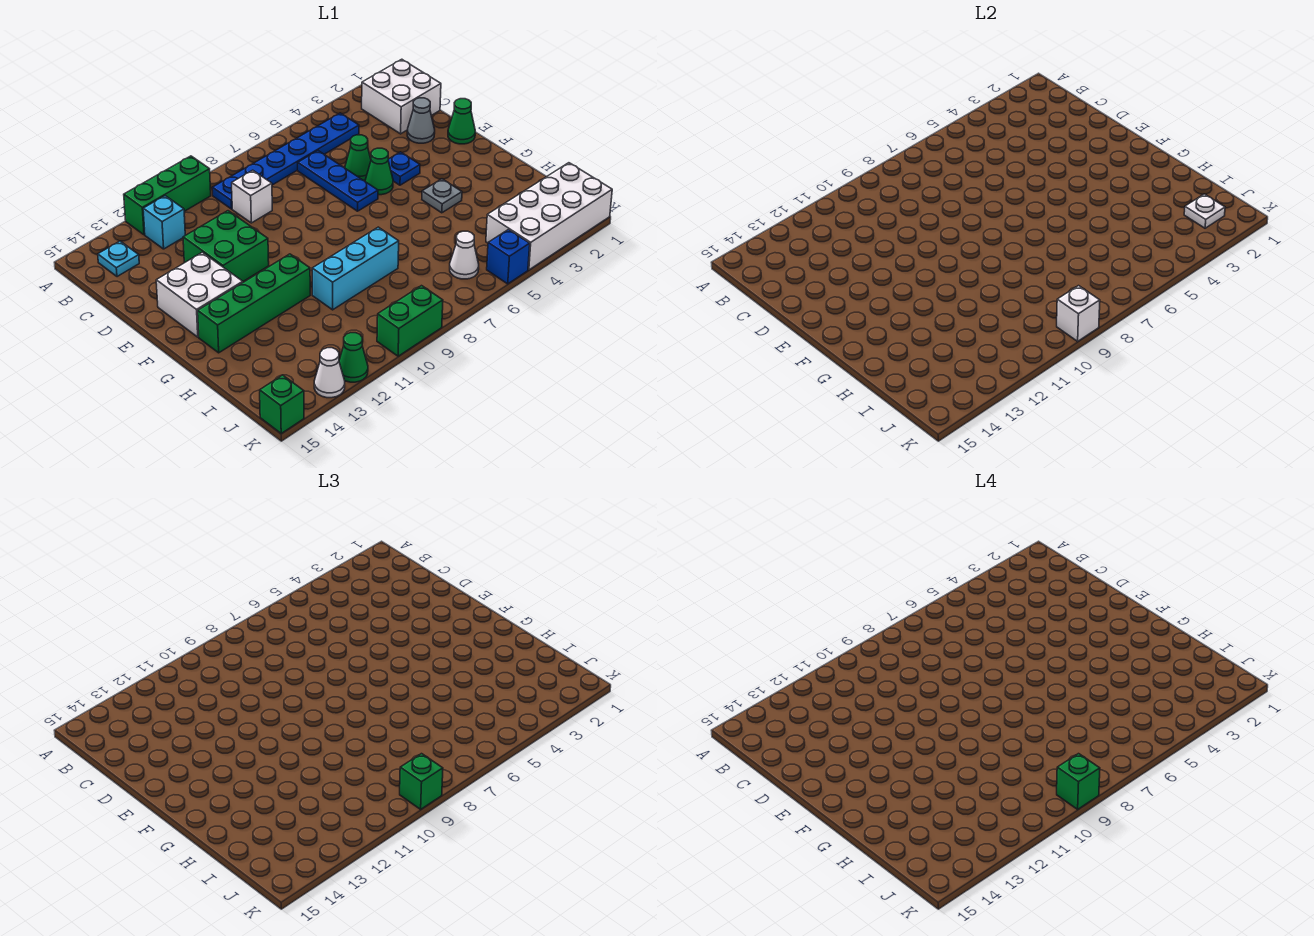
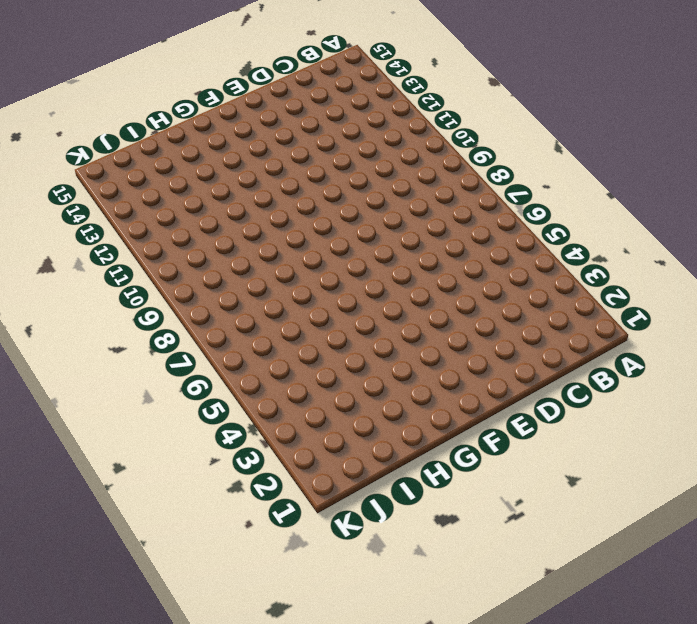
none -> green brick A10:A12 level 1
none -> white brick B1:C2 level 1
none -> blue plate B4:B9 level 1

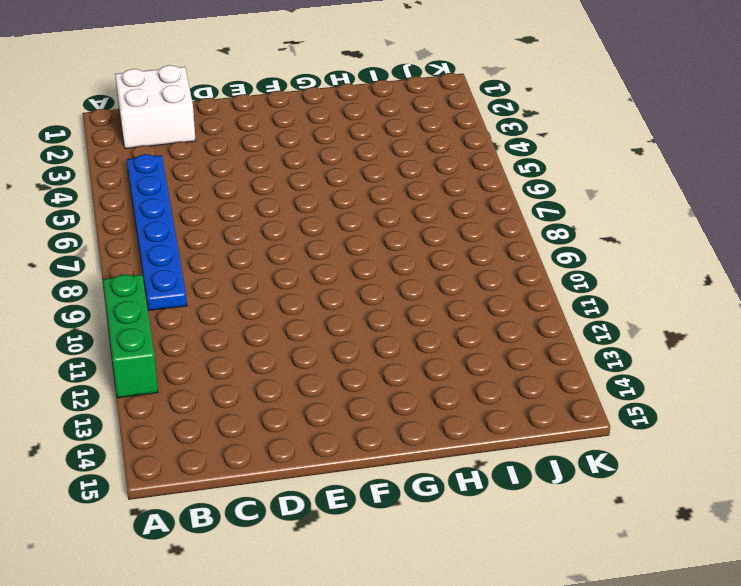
none -> cyan brick B12 level 1
none -> cyan plate B14 level 1
none -> blue plate C6:E6 level 1

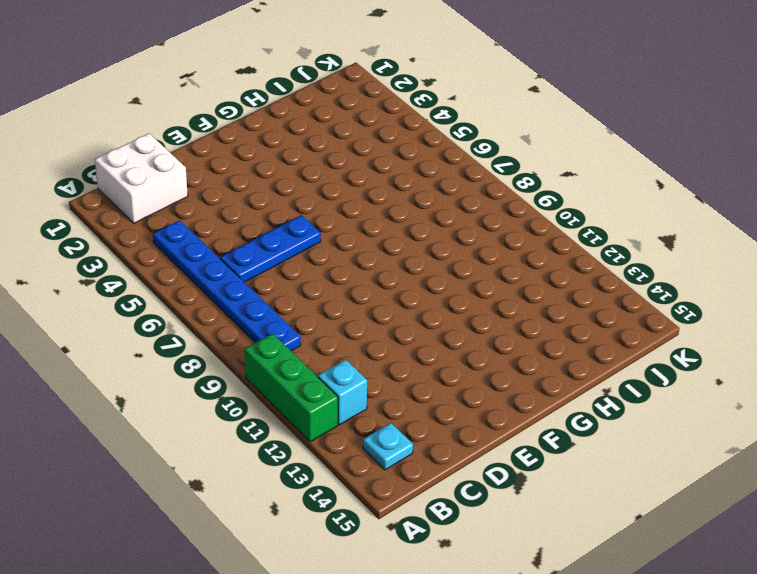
none -> white brick C9 level 1
none -> grey cone D2 level 1
none -> green cone D5 level 1

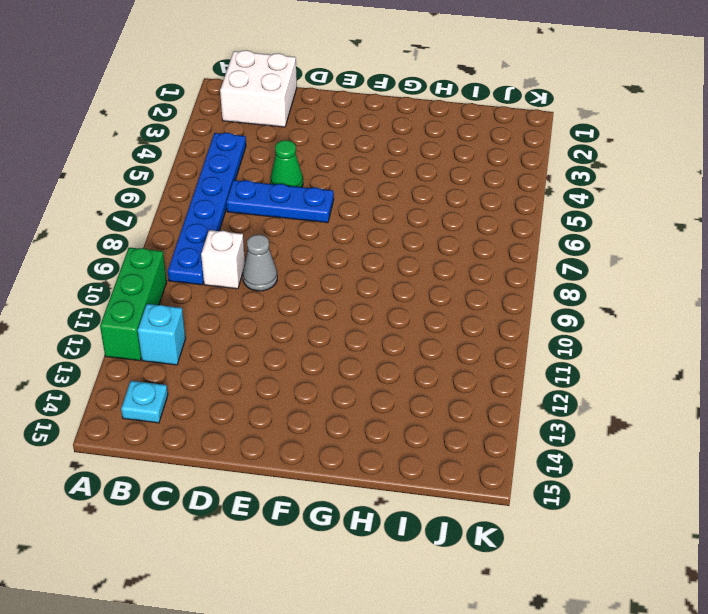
grey cone D9 level 1 -> grey cone D2 level 1
none -> green brick D11:E12 level 1
none -> green cone E1 level 1
none -> blue plate E4 level 1

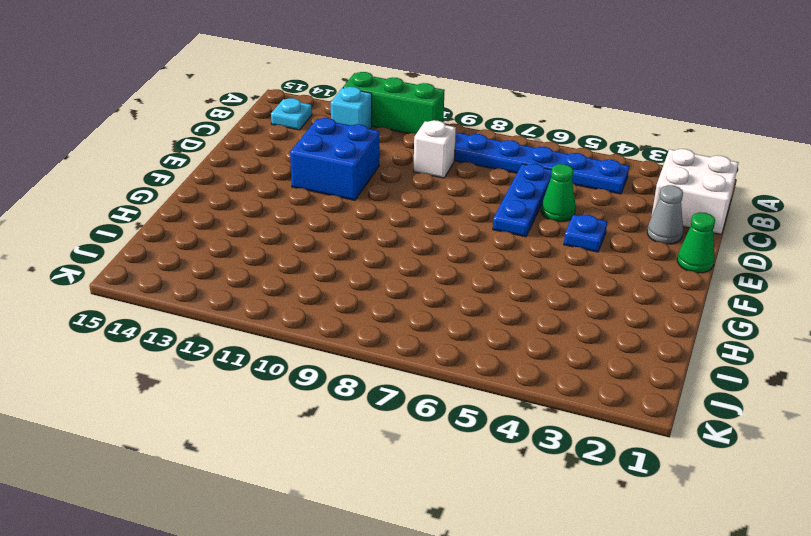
blue brick D11:E12 level 1 -> green brick D11:E12 level 1
none -> green cone E5 level 1
none -> white brick E13:F14 level 1
none -> grey plate G4 level 1

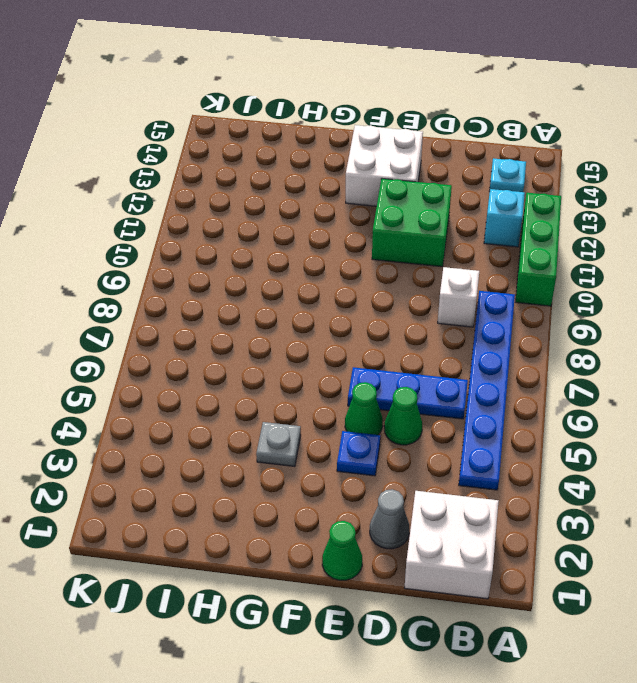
none -> green brick G11:G14 level 1
none -> cyan brick H8:H10 level 1
none -> white brick J1:K4 level 1

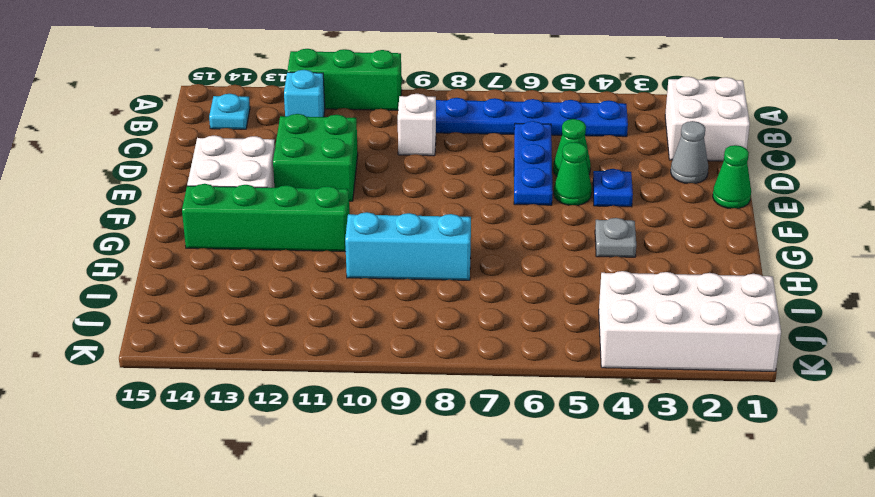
none -> white cone J6 level 1
none -> blue brick K5 level 1
none -> green brick K9:K10 level 1

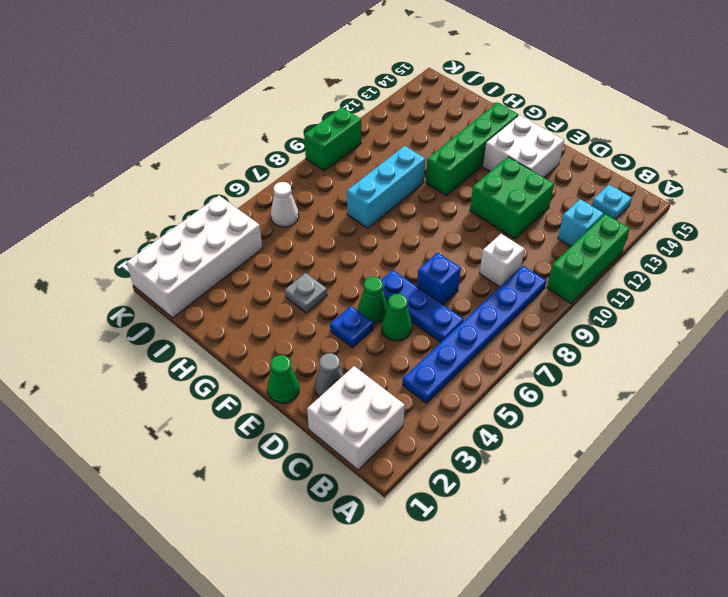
blue brick D7 level 1 -> blue brick K5 level 1
none -> green cone K12 level 1
none -> white cone K13 level 1
none -> green brick K15 level 1

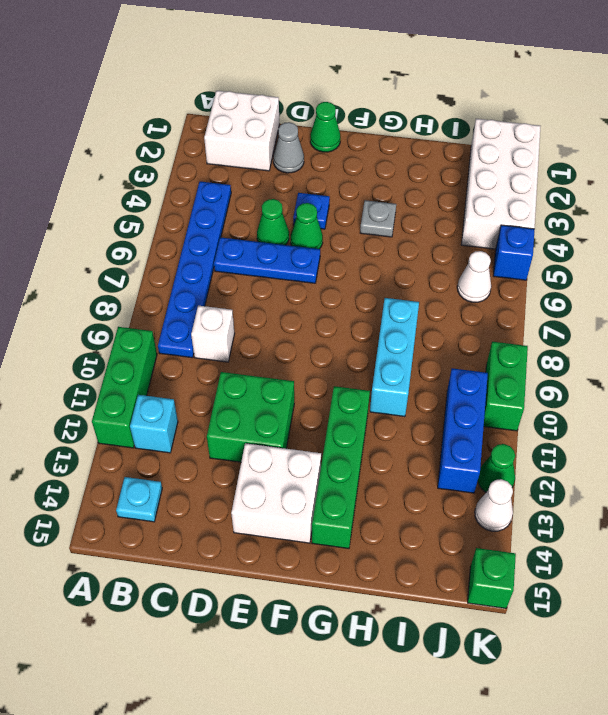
blue brick J10:J12 level 1 -> none
none -> white plate J2 level 2
none -> white brick K9 level 2
none -> green brick K9 level 3

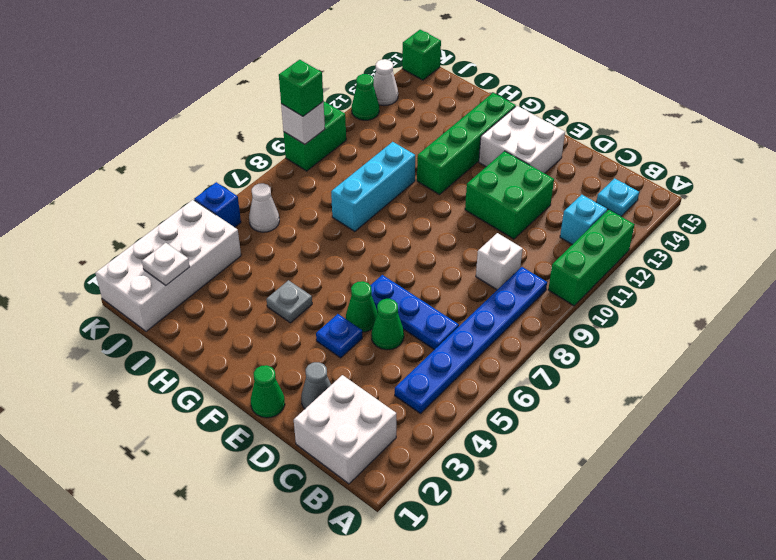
none -> green brick K9 level 4

